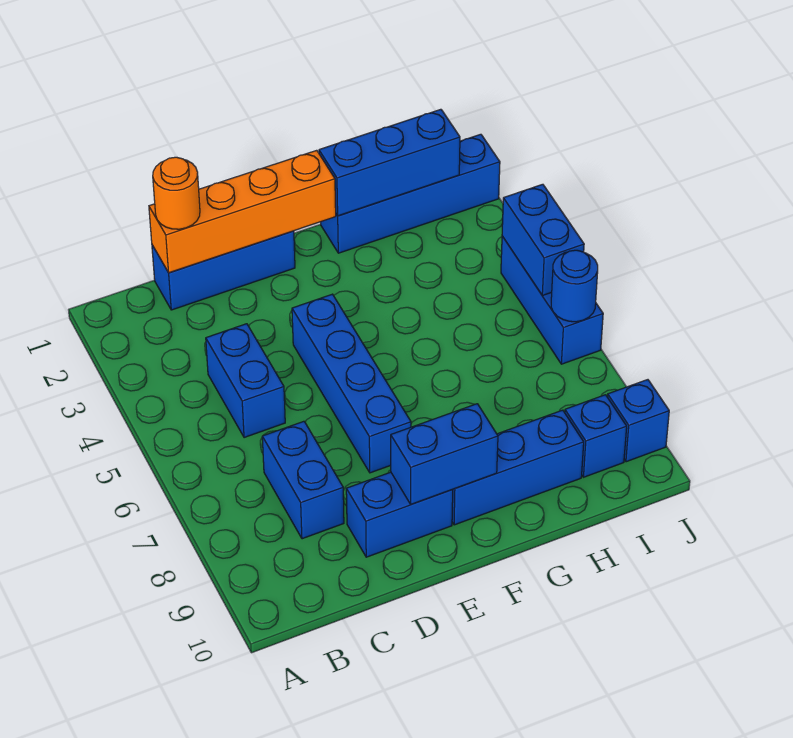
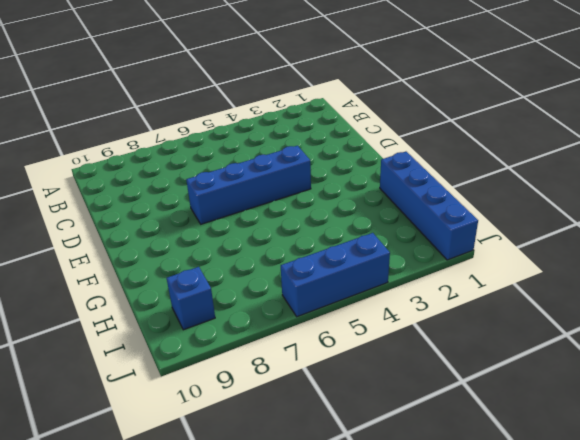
none -> blue brick C1:E1 level 1
none -> blue brick C4:C5 level 1
none -> blue brick C7:C8 level 1

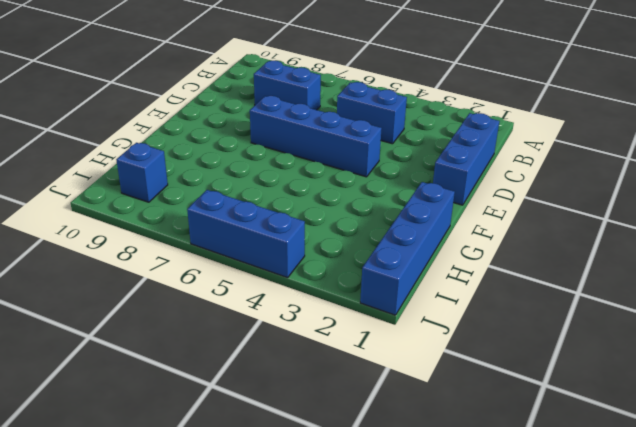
none -> blue brick D9:E9 level 1
none -> blue brick F9:H9 level 1
none -> blue brick J9 level 1

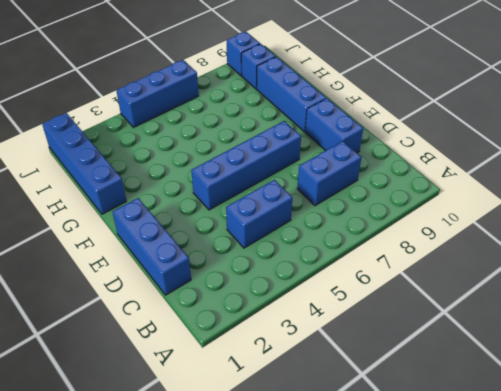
none -> orange brick C1:F1 level 2
none -> blue brick E9:F9 level 2
none -> blue brick G1:I1 level 2

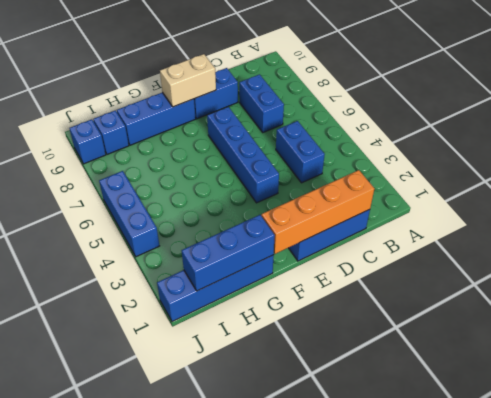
tan brick E9:F9 level 2 -> blue brick E9:F9 level 2
none -> blue brick J4:J5 level 2
none -> blue round brick J6 level 2
none -> orange round brick C1 level 3

